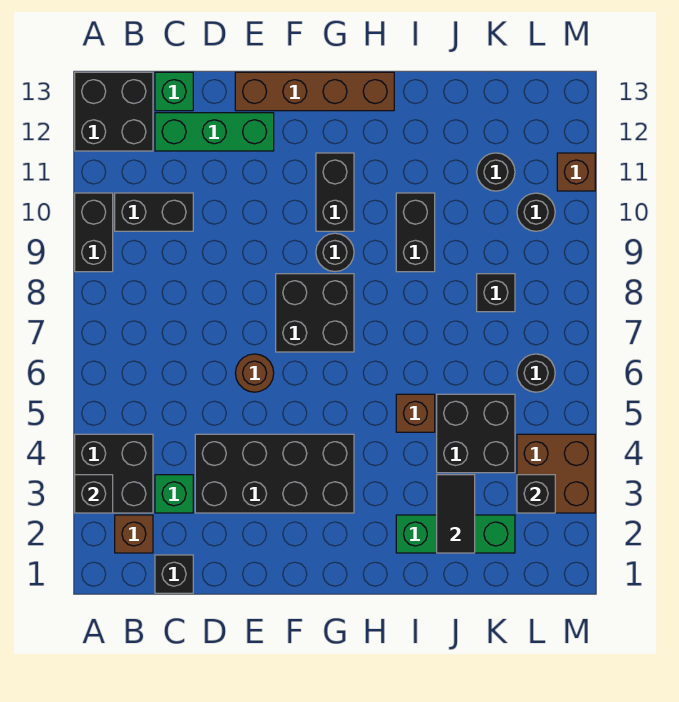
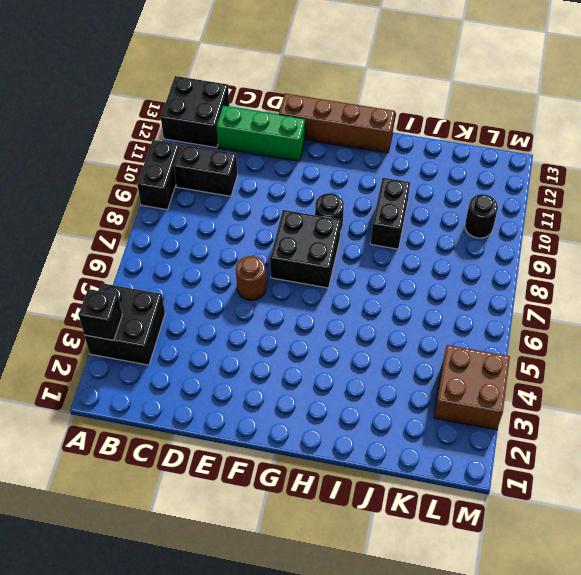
none -> brown brick B2 level 1
none -> black brick C1 level 1
none -> green brick C3 level 1

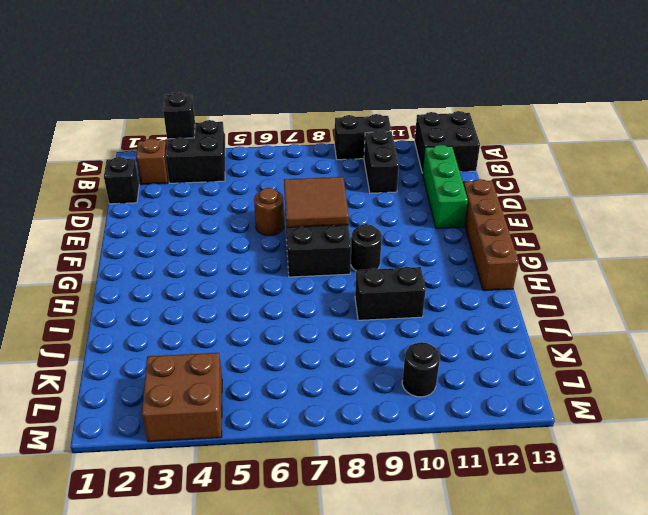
brown tile E7:F8 level 2 -> none
none -> green brick C3 level 1
none -> green brick C13 level 1
none -> black brick D3:G4 level 1

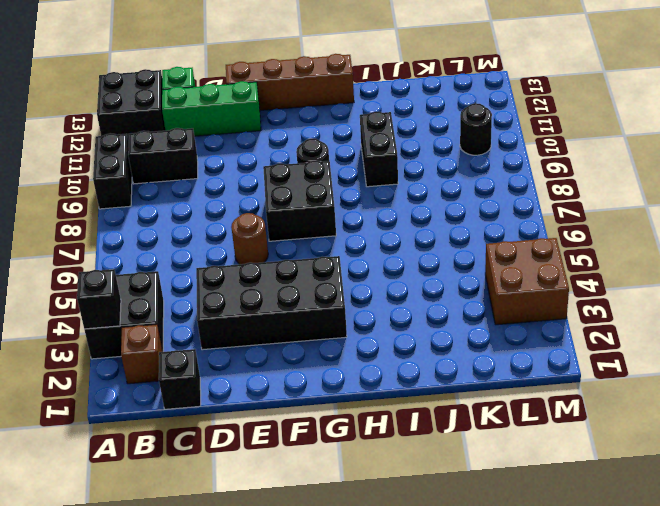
none -> green brick C3 level 1
none -> black brick G10:G11 level 1
none -> green brick I2:K2 level 1

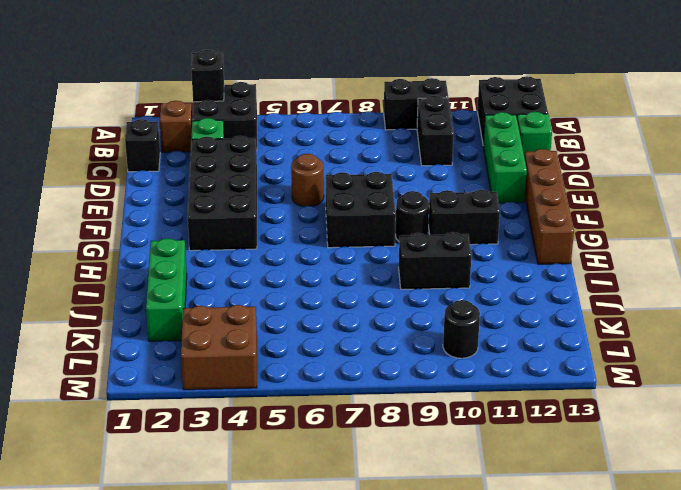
none -> brown brick I5 level 1
none -> black brick J4:K5 level 1
none -> black brick K8 level 1

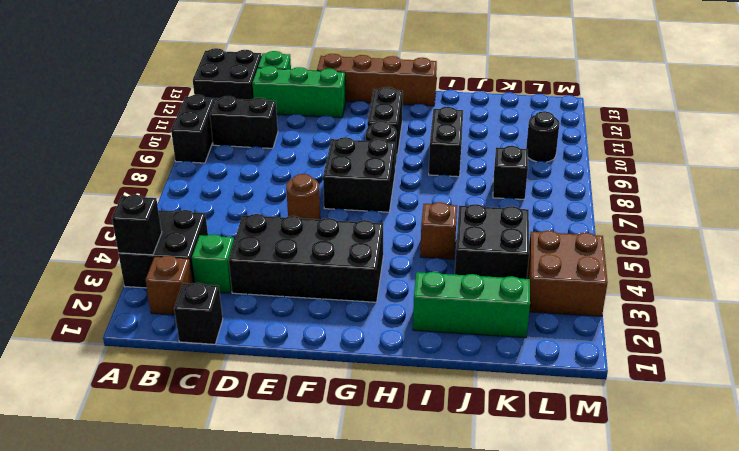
none -> black round brick K11 level 1
none -> black round brick L6 level 1
none -> brown brick M11 level 1

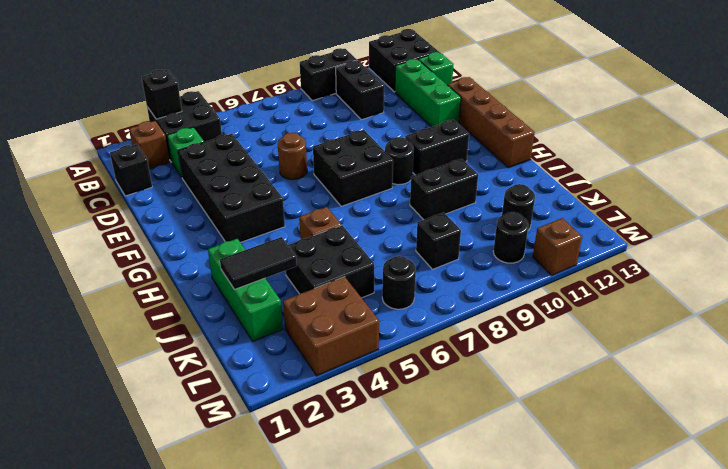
none -> black brick L3 level 2

